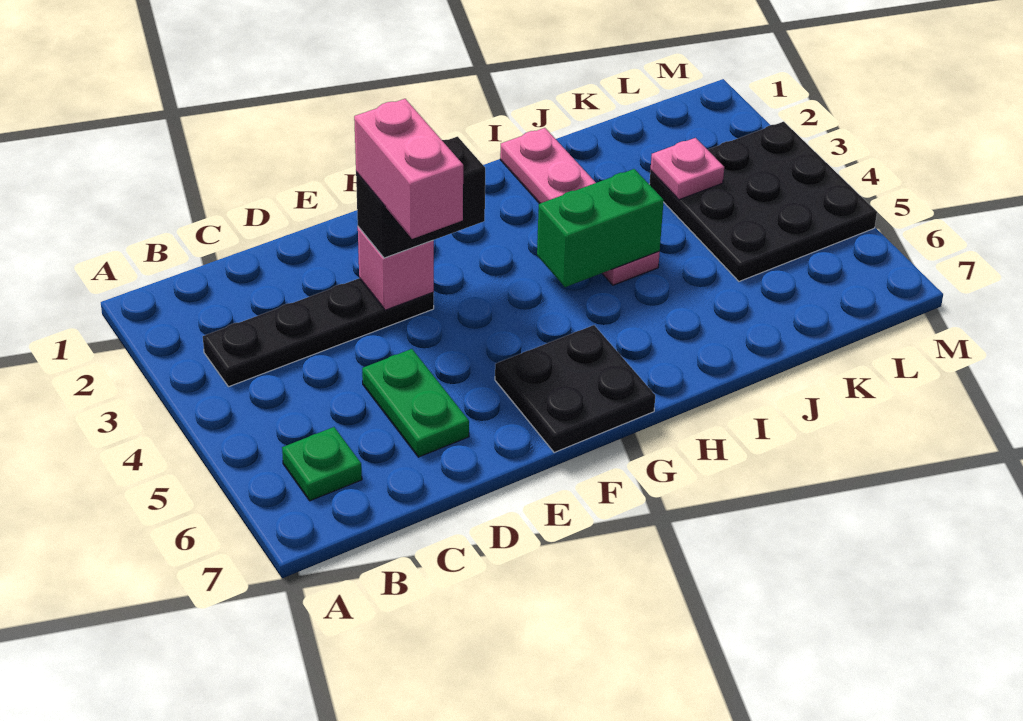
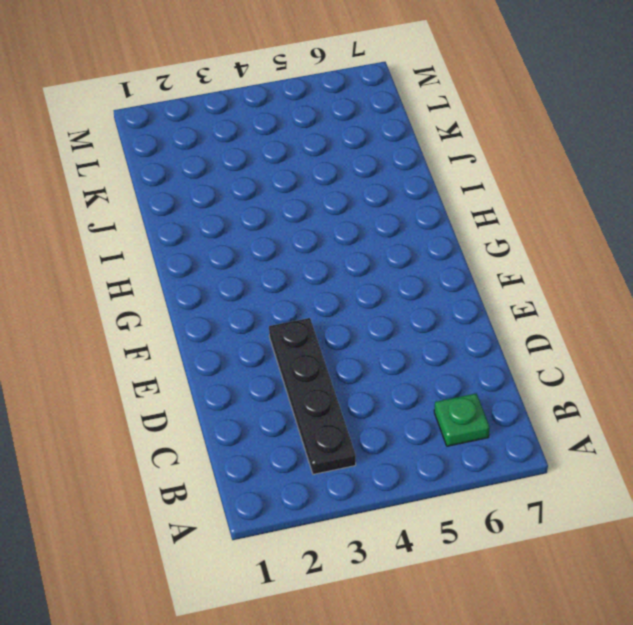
none -> green plate D5:D6 level 1
none -> black plate F6:G7 level 1

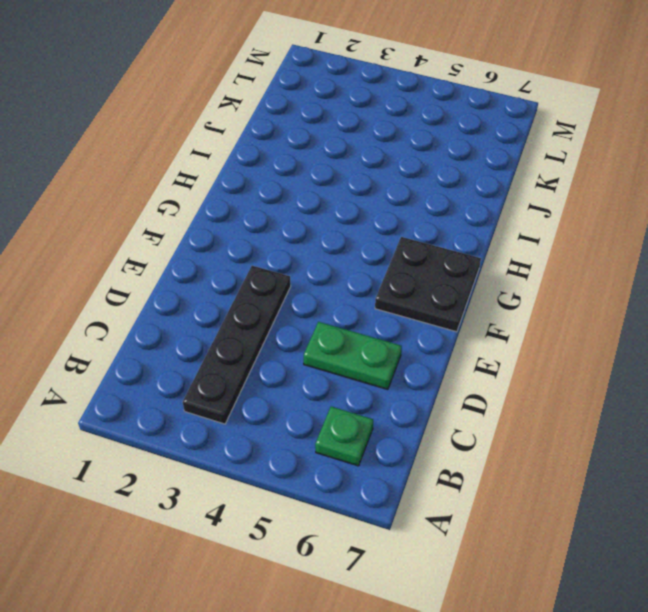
none -> pink plate I1:I4 level 1
none -> black plate K3:M5 level 1

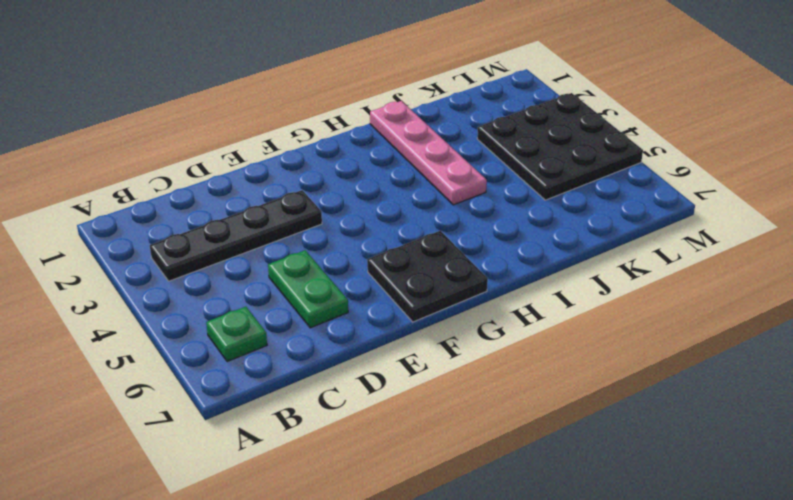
none -> pink brick E3 level 2
none -> green brick H4:I4 level 2

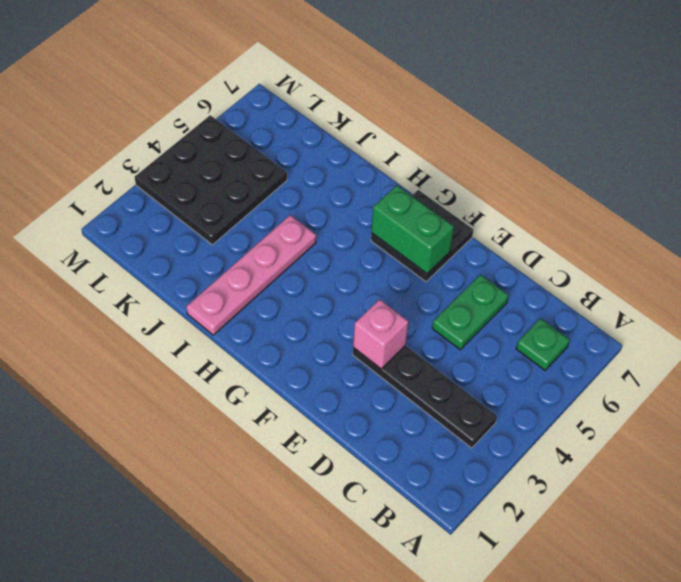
green brick F6:G6 level 2 -> green brick H4:I4 level 2
none -> pink plate K3 level 2
none -> black brick E3:F3 level 3

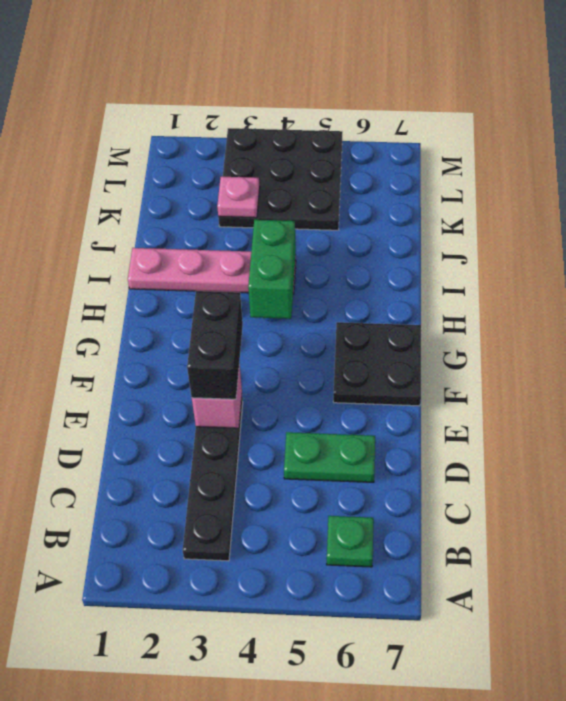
none -> pink brick E3:E4 level 4

